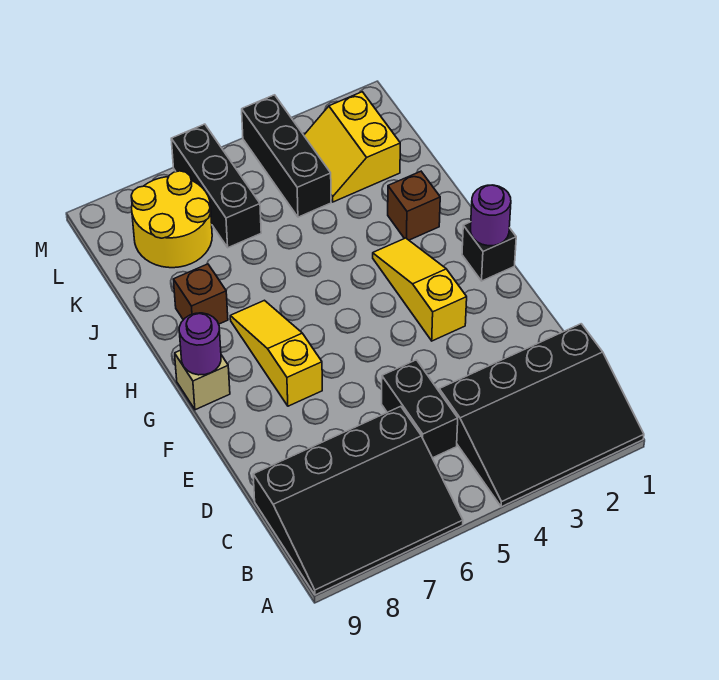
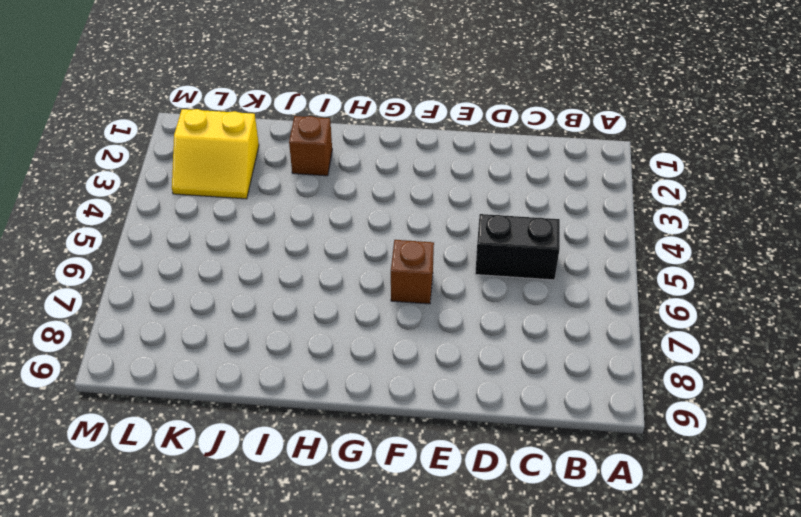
brown brick F6 level 1 -> brown brick I8 level 1
none -> black slope A1:C4 level 1 top C
none -> black slope A6:C9 level 1 top C
none -> yellow slope F3:H3 level 1 top F

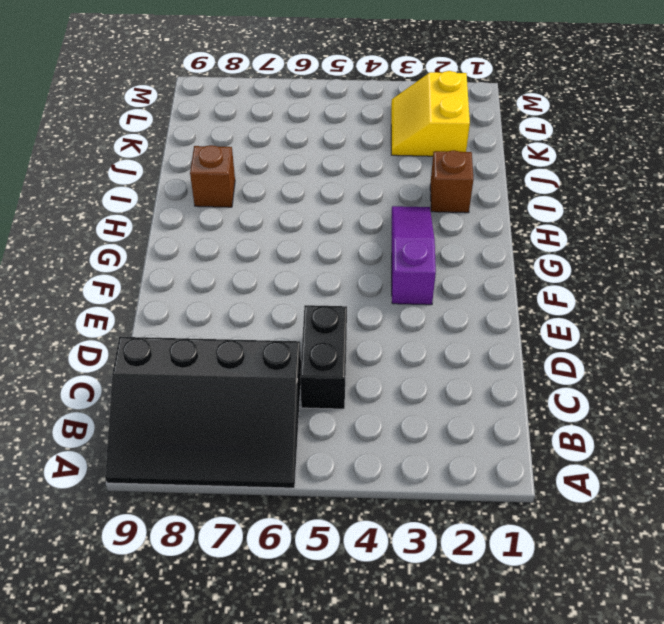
purple slope F3:H3 level 1 top F -> yellow slope F3:H3 level 1 top F
none -> black slope A1:C4 level 1 top C
none -> yellow slope F7:H7 level 1 top F
none -> black brick G1 level 1

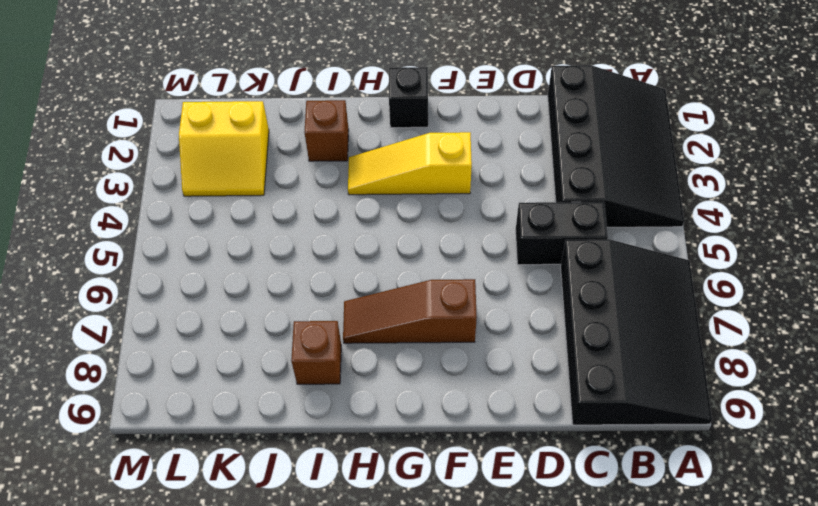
brown slope F7:H7 level 1 top F -> yellow slope F7:H7 level 1 top F
none -> tan brick G9 level 1
none -> black brick K4:M4 level 1
none -> black brick K6:M6 level 1

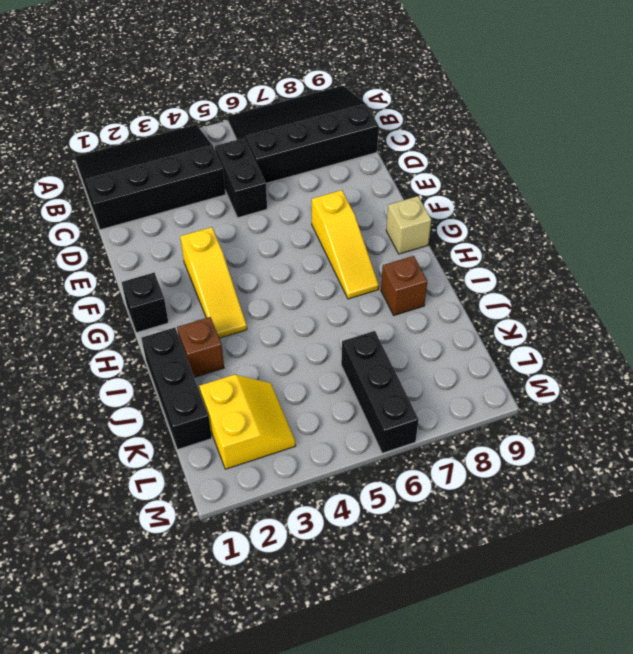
black brick I1:K1 level 1 -> black brick K4:M4 level 1
none -> yellow round brick K7:L8 level 1
none -> purple round brick G1 level 2
none -> purple round brick G9 level 2

